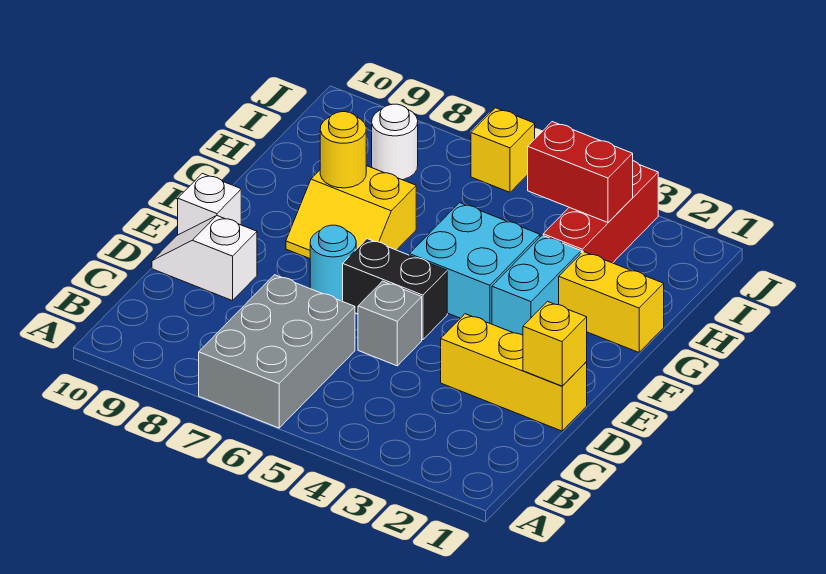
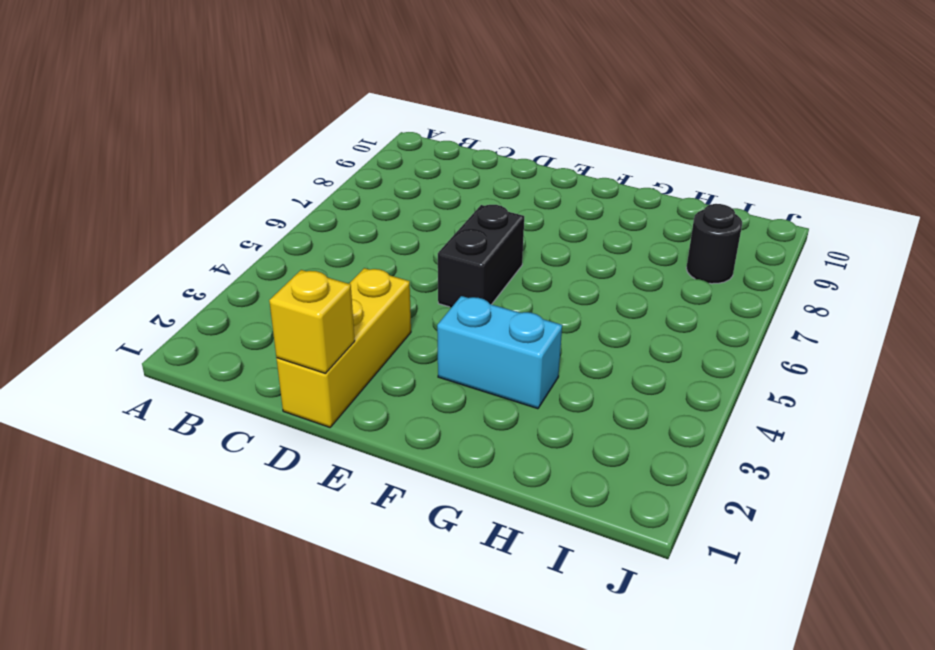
black round brick I8 level 1 -> white round brick I8 level 1
none -> grey brick A6:C7 level 1
none -> grey brick D5 level 1
none -> white slope D9:D10 level 1 top 9

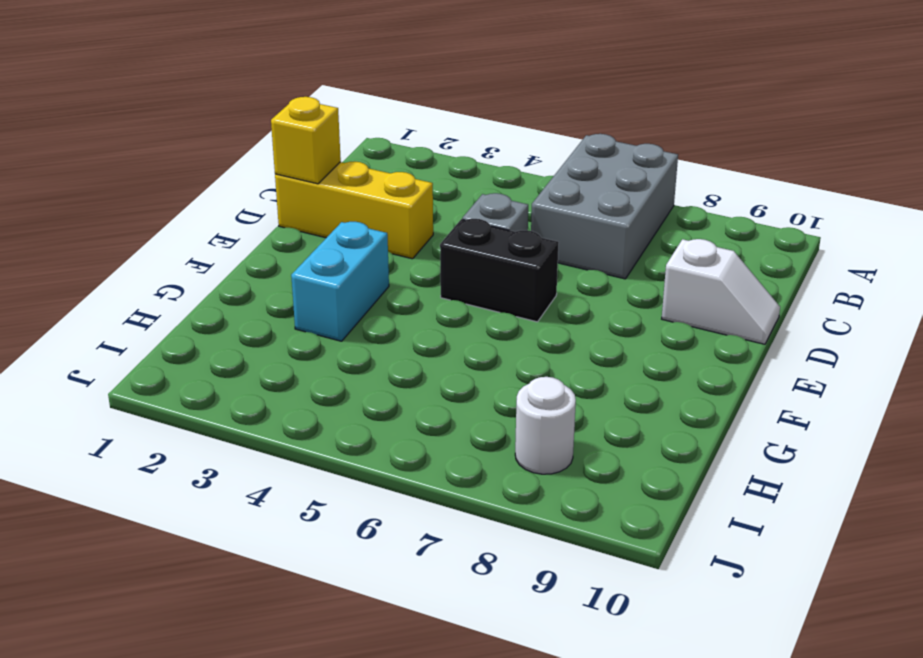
none -> cyan round brick E7 level 1
none -> white brick E10 level 1
none -> cyan brick F4:G5 level 1

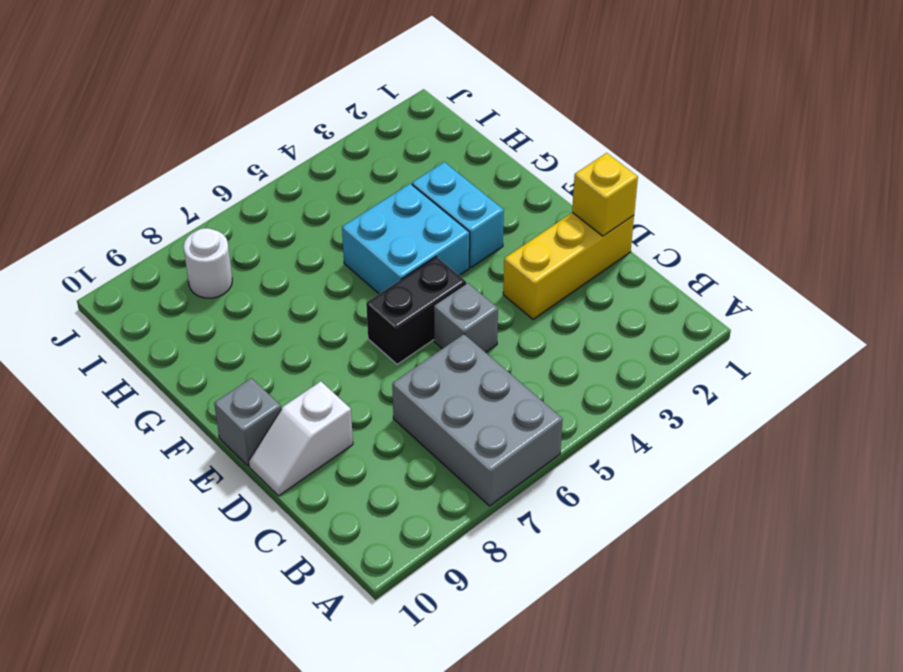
grey brick E10 level 1 -> white brick E10 level 1
none -> cyan round brick E7 level 1
none -> yellow slope F7:G8 level 1 top G
none -> yellow brick G1:G2 level 1

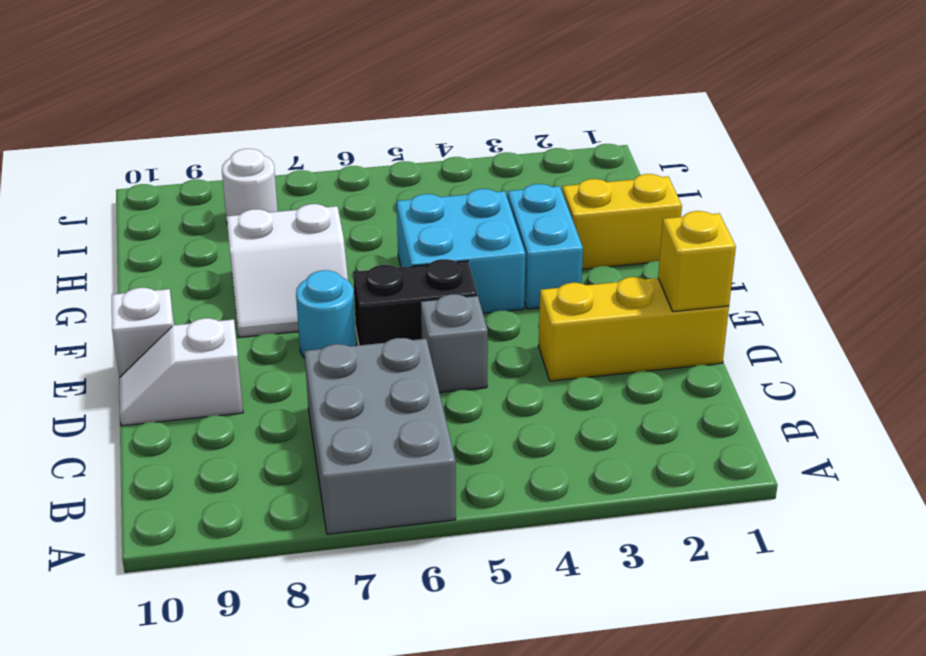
white slope F7:G8 level 1 top G -> yellow slope F7:G8 level 1 top G
none -> red brick H3:J3 level 1
none -> yellow brick J6 level 1
none -> yellow round brick G8 level 2

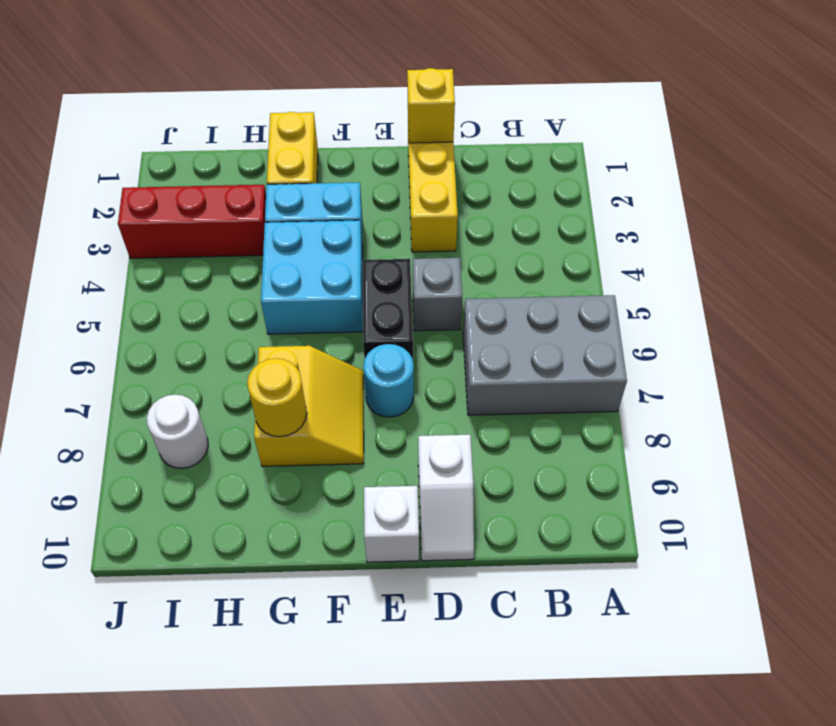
none -> yellow brick J6 level 1
none -> red brick I3:I4 level 2

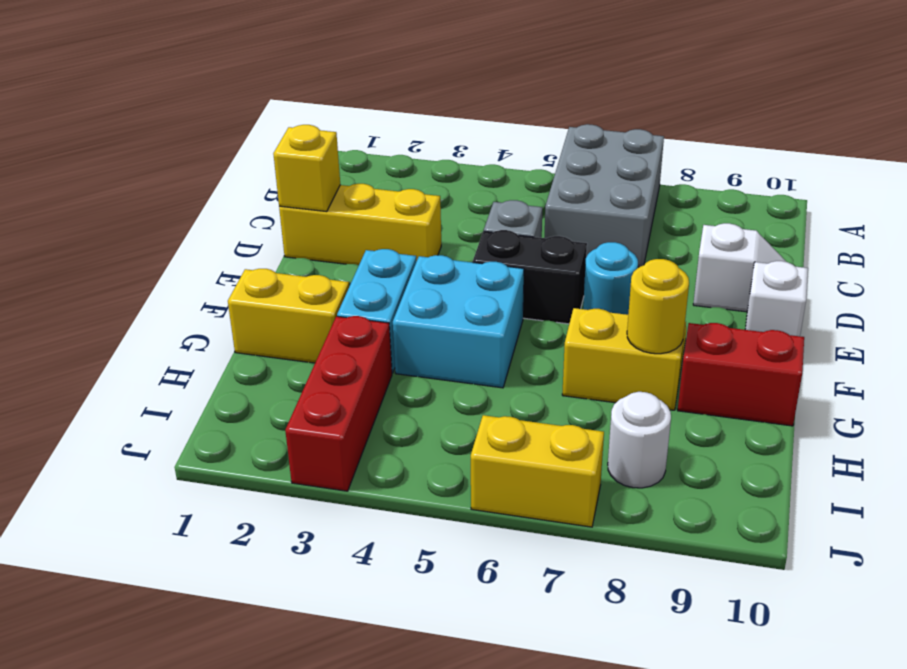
red brick G9:G10 level 1 -> red brick I3:I4 level 2
yellow brick J6:J7 level 1 -> yellow brick J6 level 1

